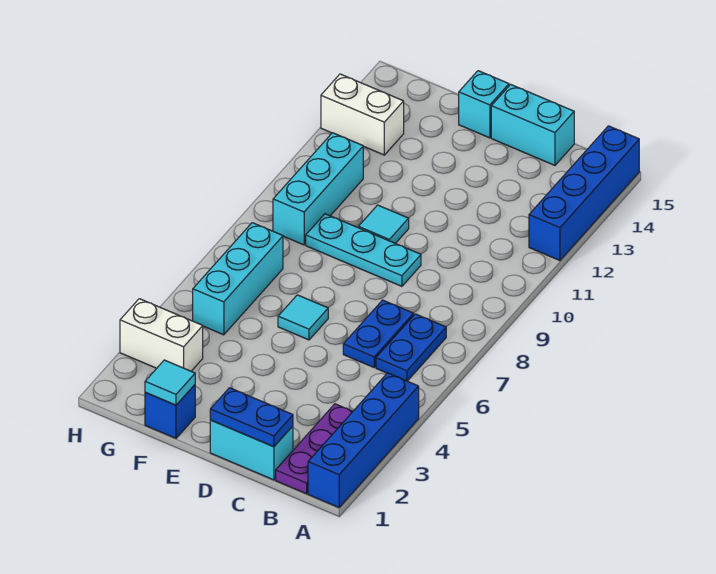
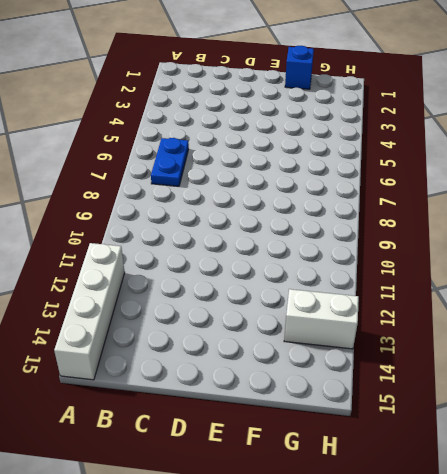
white brick A12:A15 level 1 -> blue brick A12:A15 level 1
none -> blue brick A1:A4 level 1
none -> purple plate B1:B3 level 1
none -> cyan brick C1:D1 level 1

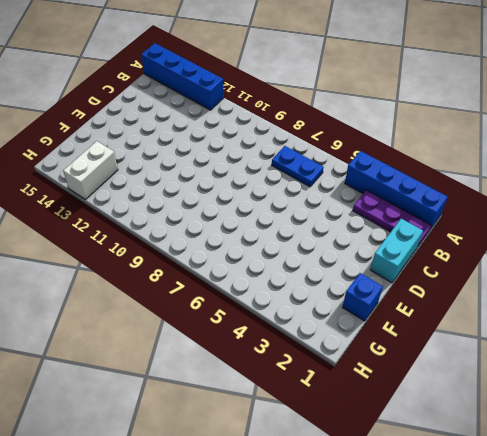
none -> blue plate C6:C7 level 1
none -> cyan brick C15:D15 level 1
none -> cyan plate D9:F9 level 1

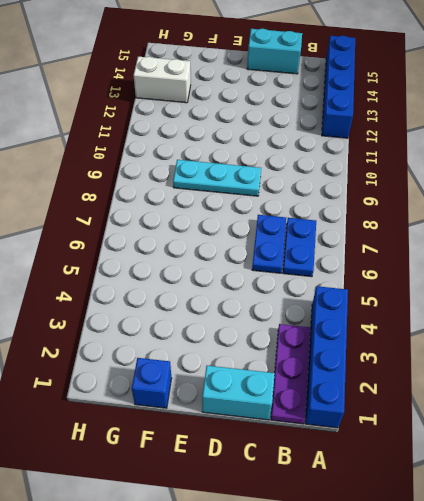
none -> cyan tile E6 level 1
none -> cyan tile E10 level 1
none -> cyan brick E15 level 1

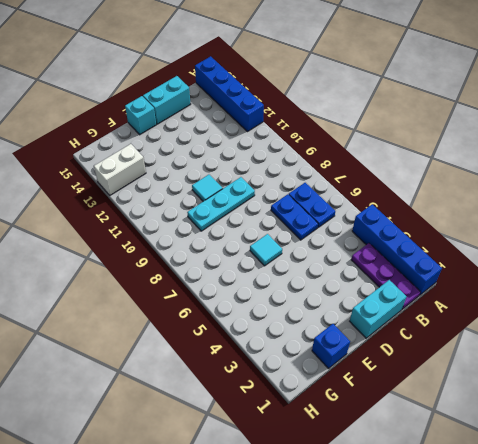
none -> white brick G3:H3 level 1
none -> cyan brick G5:G7 level 1
none -> cyan brick G9:G11 level 1

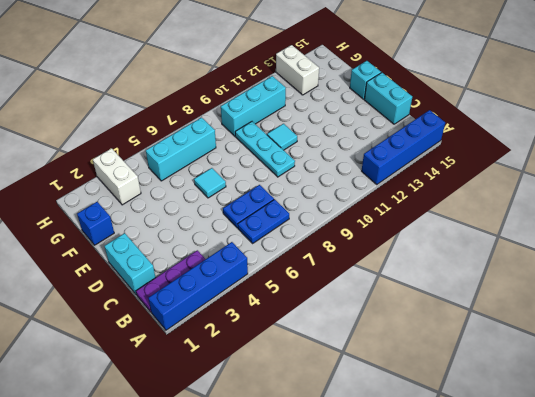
none -> blue plate C1:D1 level 2
none -> cyan tile F1 level 2

